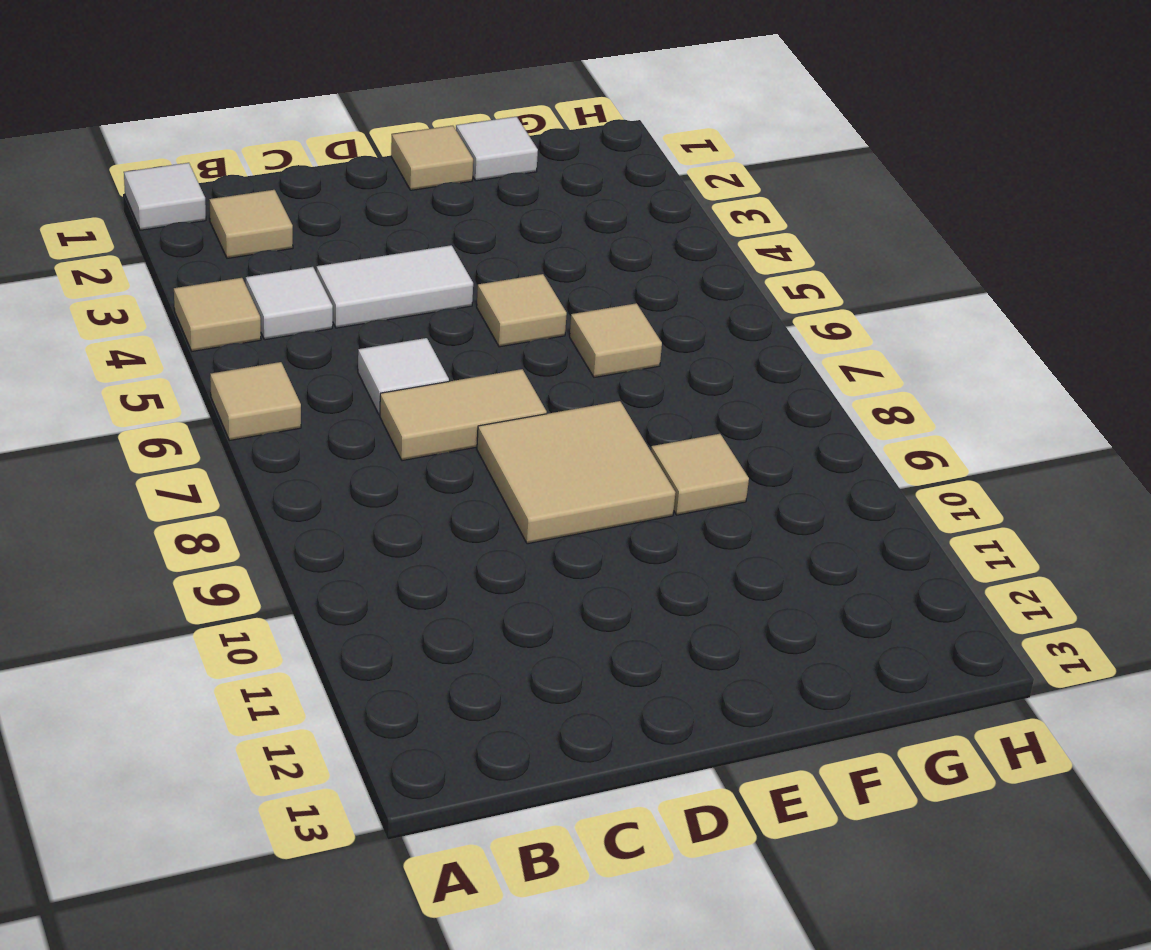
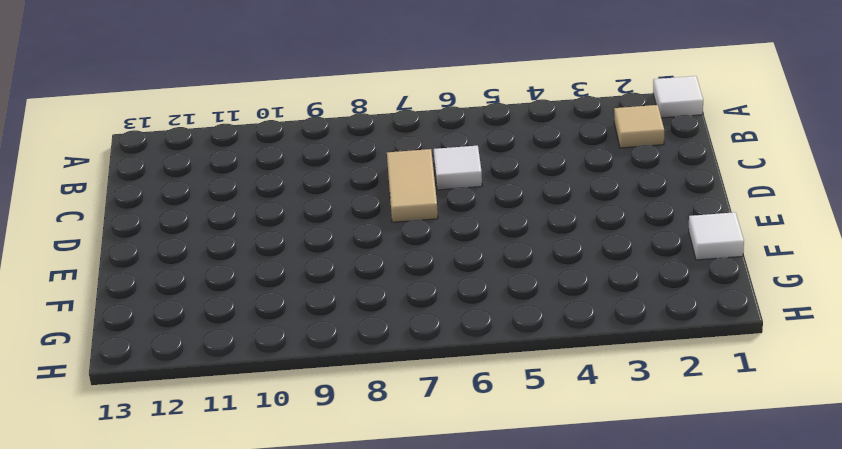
none -> tan tile A4 level 1
none -> tan tile A6 level 1
none -> white tile B4 level 1

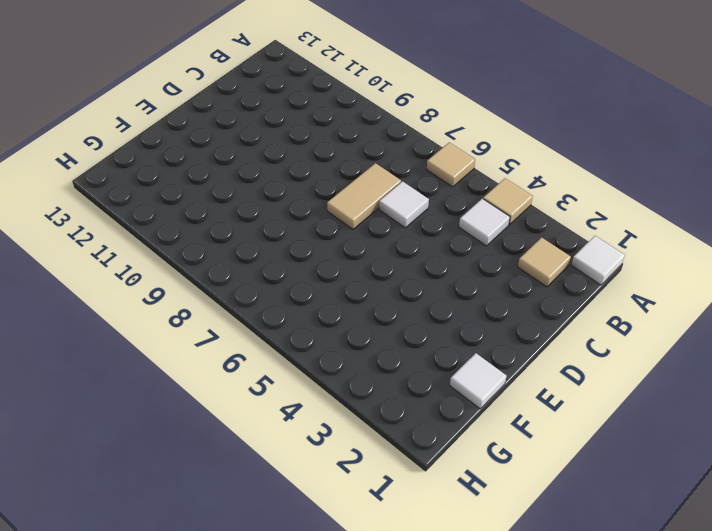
none -> white tile C4:D4 level 1
none -> tan tile D8:E9 level 1
none -> tan tile E1 level 1

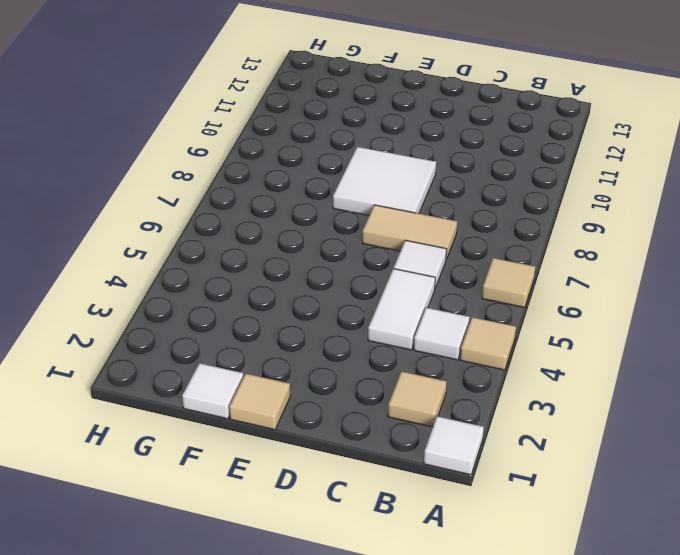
white tile C4:C5 level 1 -> white tile C4:D4 level 1
white tile D8:E9 level 1 -> tan tile D8:E9 level 1
none -> tan tile E5 level 1
none -> tan tile F6 level 1
none -> tan tile F9 level 1

